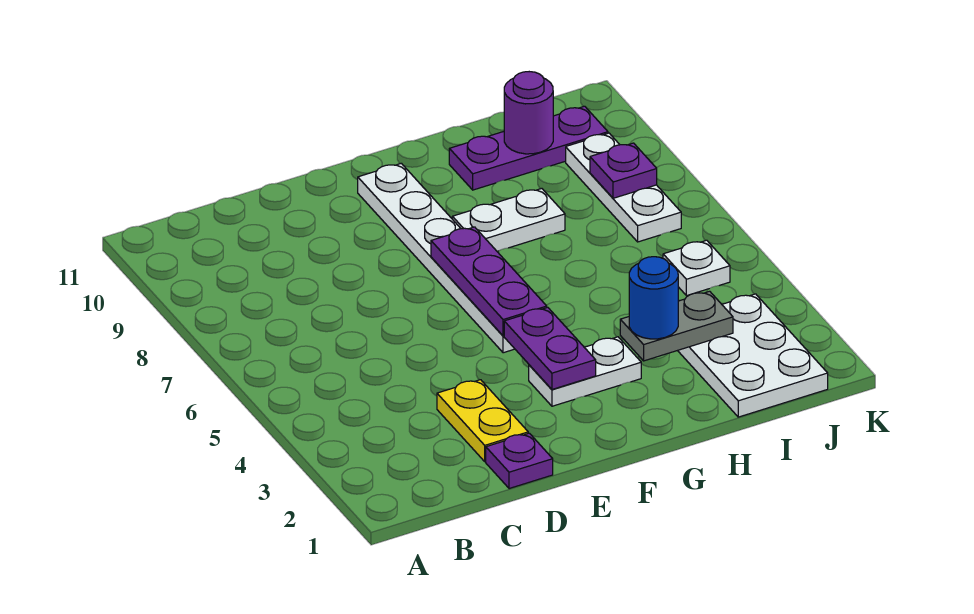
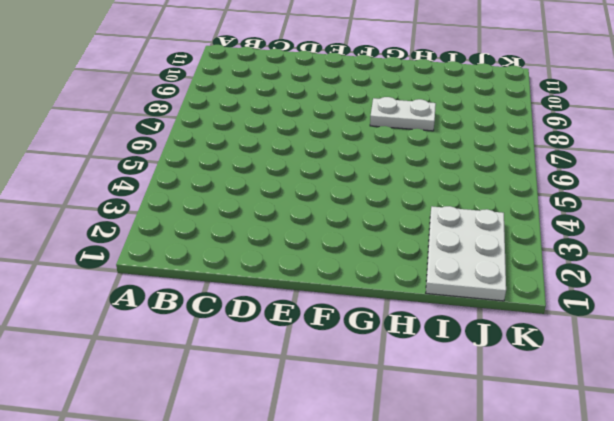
none -> purple plate D1 level 1
none -> yellow plate D2:D3 level 1
none -> white plate F3:G3 level 1

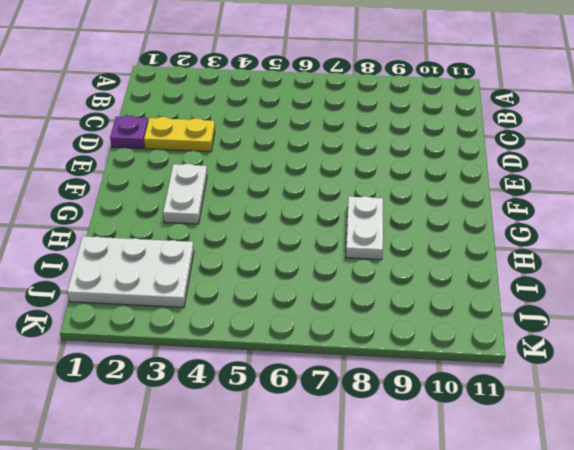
none -> white plate F5:F10 level 1
none -> purple plate H10:J10 level 1
none -> white plate J5 level 1

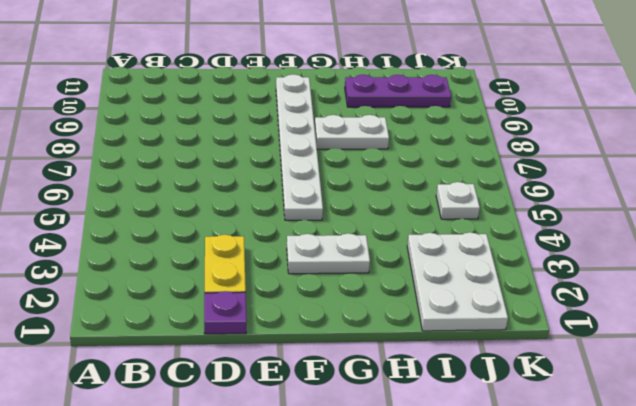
none -> white plate J7:J9 level 1
none -> purple plate F3:F4 level 2
none -> purple plate F5:F7 level 2

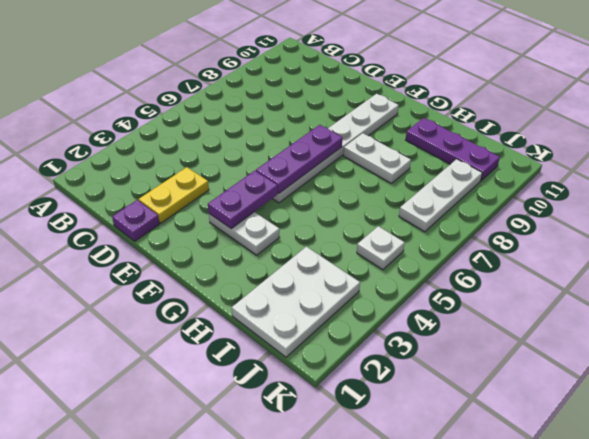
none -> grey plate H3:I3 level 2
none -> purple round brick I10 level 2
none -> purple plate J8 level 2

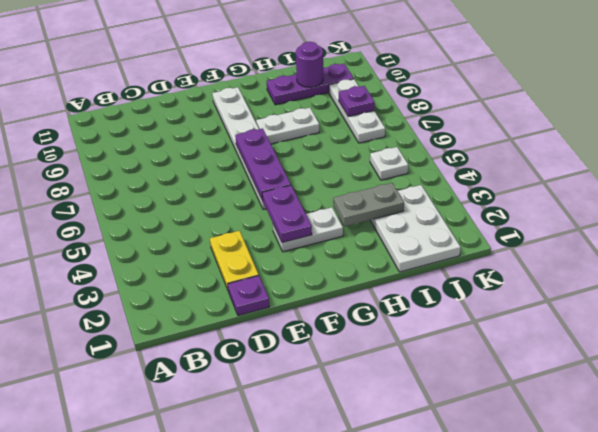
none -> blue round brick H3 level 3

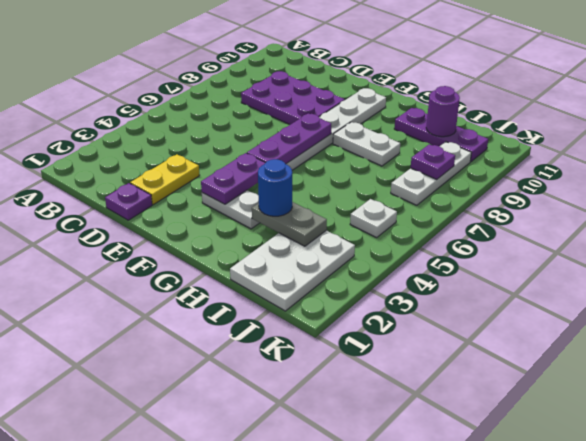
purple plate C8:E9 level 1 -> none

